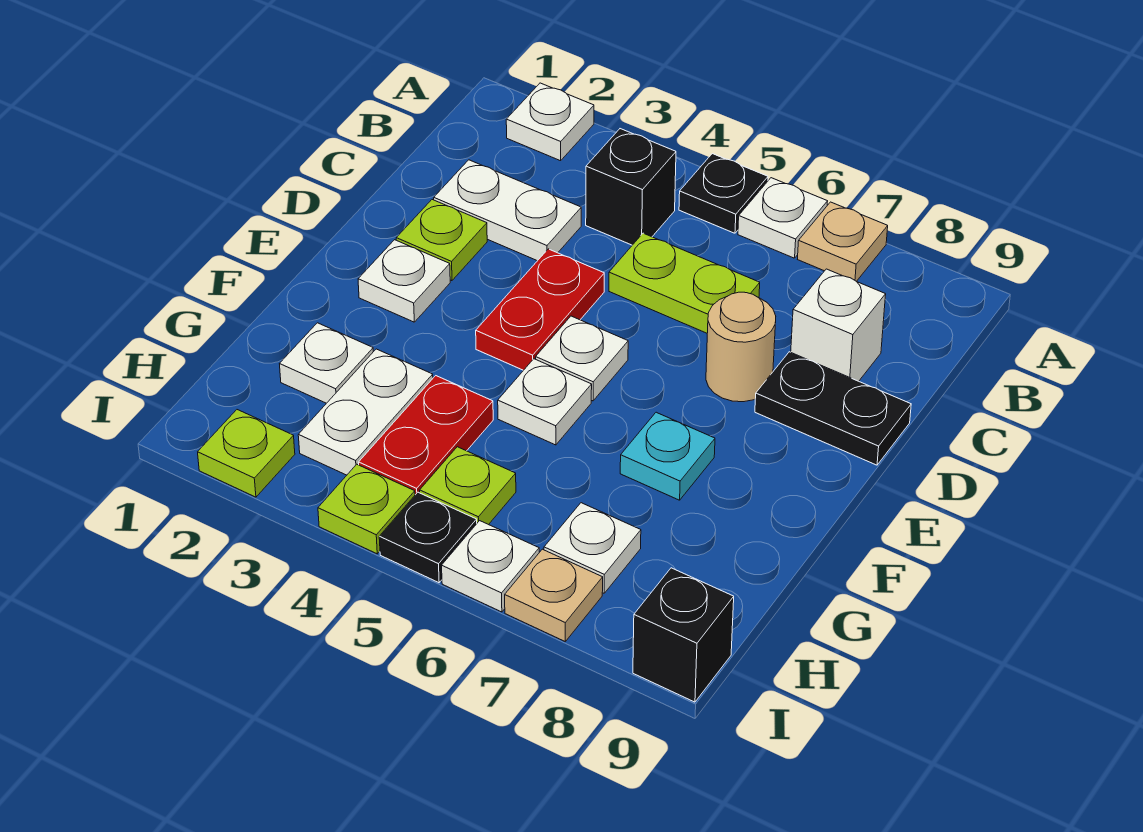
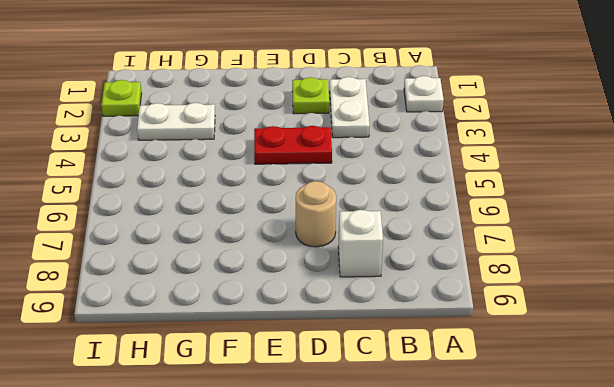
none -> black plate A5 level 1
none -> white plate A6 level 1
none -> tan plate A7 level 1

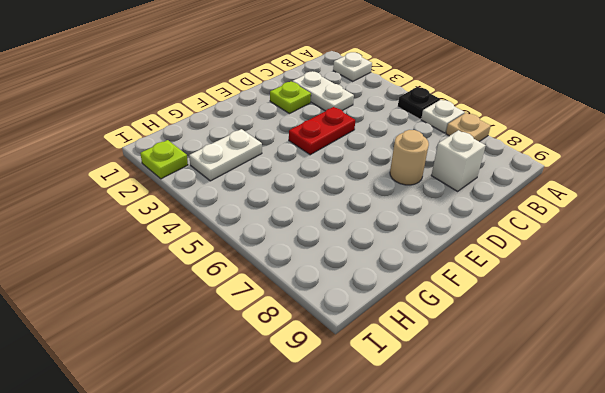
none -> black brick B4 level 1
none -> lime plate C5:C6 level 1
none -> black plate D8:D9 level 1

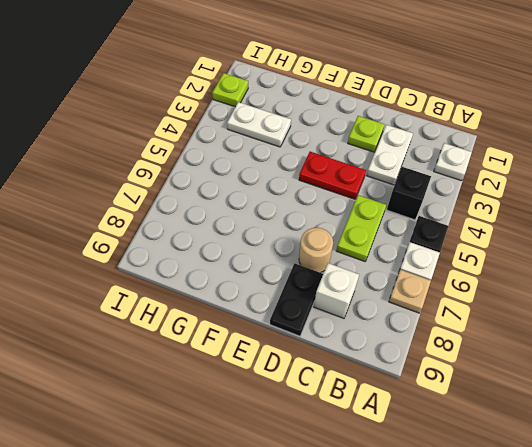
none -> white plate E2 level 1
none -> white plate E5 level 1
none -> white plate F5 level 1

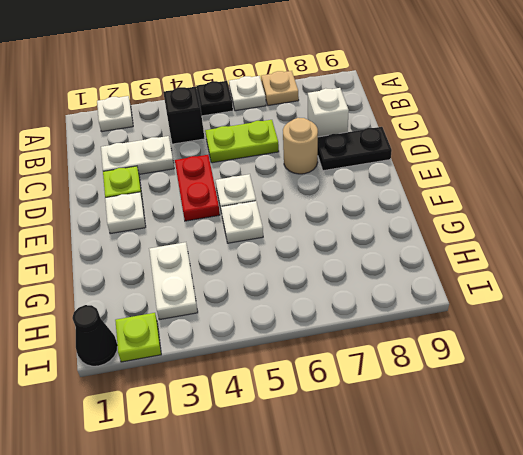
black cone I1 level 1 -> none
none -> cyan plate F7 level 1
none -> white plate G2 level 1
none -> red plate G4:H4 level 1

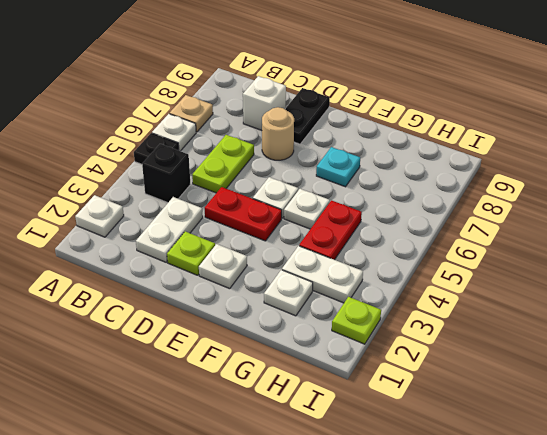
red plate G4:G5 level 1 -> red plate G4:H4 level 1
none -> lime plate H5 level 1
none -> white plate H7 level 1
none -> lime plate I4 level 1

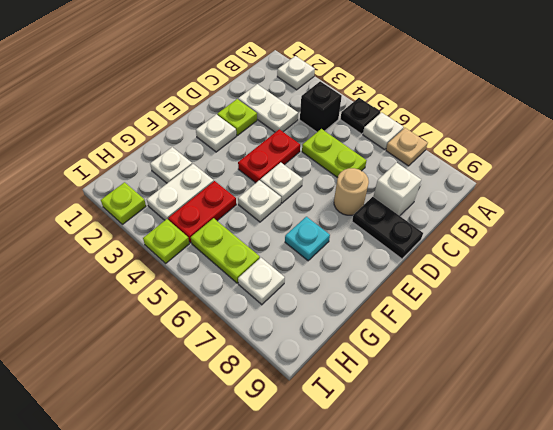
lime plate H5:H6 level 1 -> lime plate H5 level 1
none -> black plate I5 level 1
none -> white plate I6 level 1
none -> tan plate I7 level 1

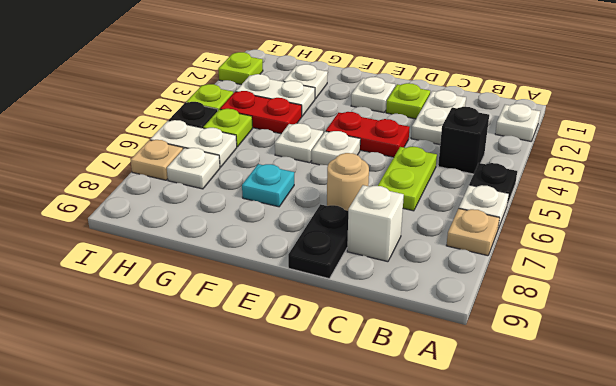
white plate H6:I6 level 1 -> white plate I6 level 1
none -> black brick I9 level 1

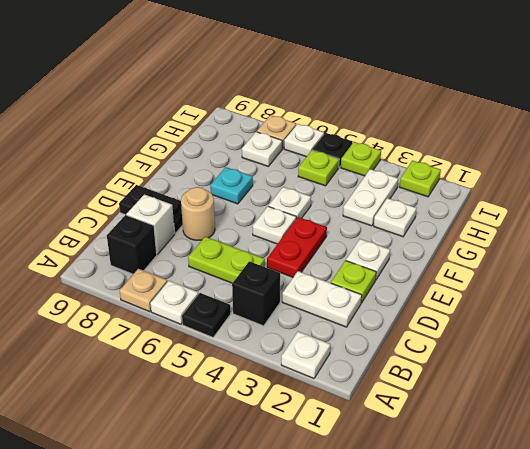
black brick B8 level 1 -> black brick I9 level 1
none -> red plate G4:H4 level 1

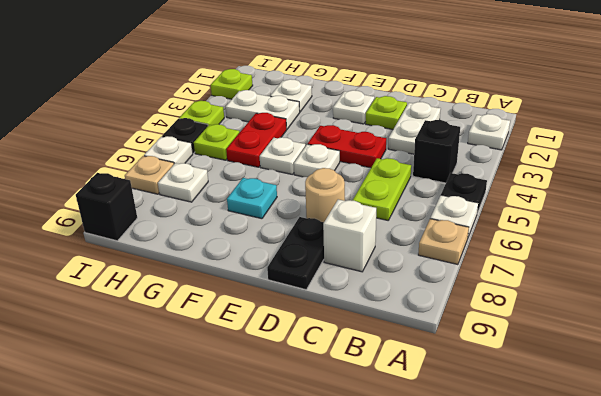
red plate G4:G5 level 1 -> red plate G4:H4 level 1

